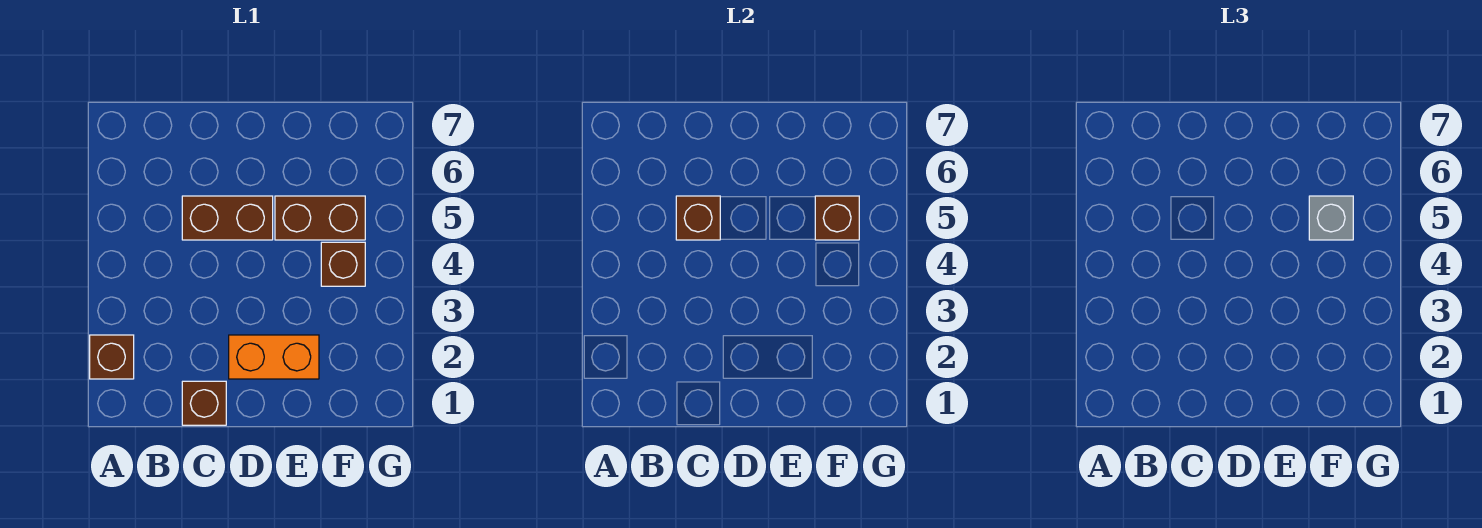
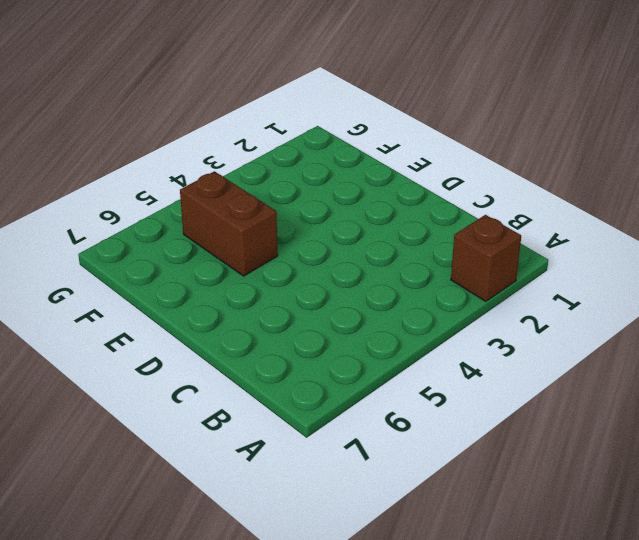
none -> brown brick C1 level 1
none -> brown brick C5:D5 level 1

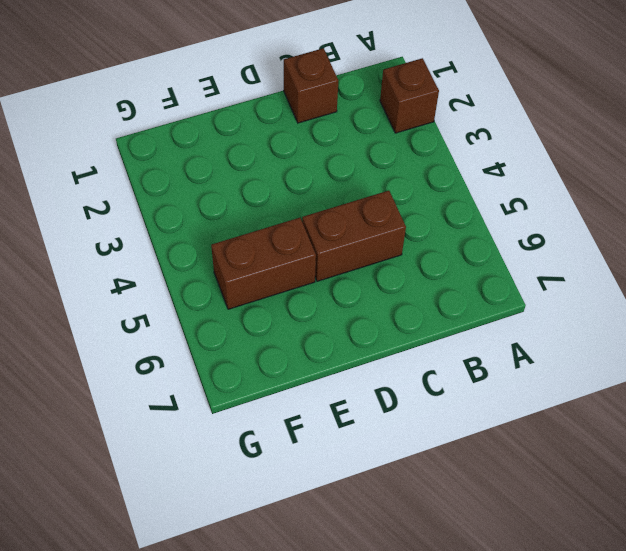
none -> orange brick D2:E2 level 1
none -> brown brick F4 level 1

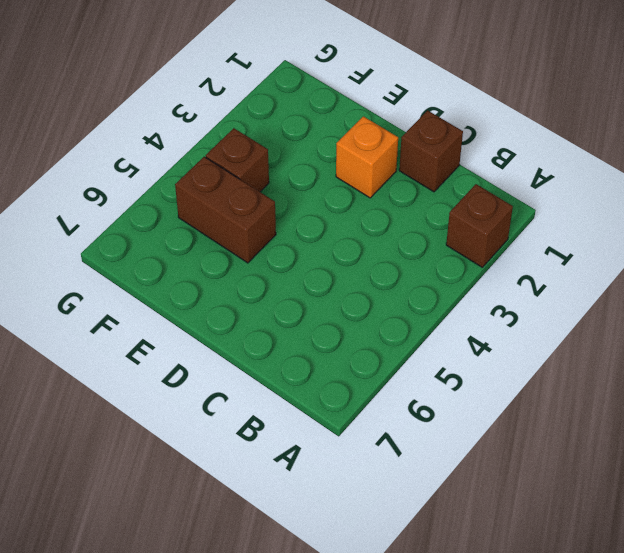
orange brick D2 level 1 -> orange brick D2:E2 level 1
none -> brown brick C5:D5 level 1
none -> brown brick C5 level 2

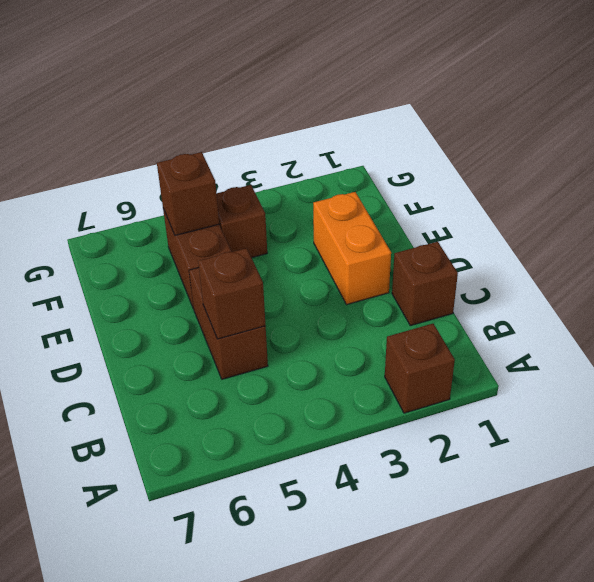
none -> grey brick F5 level 3

